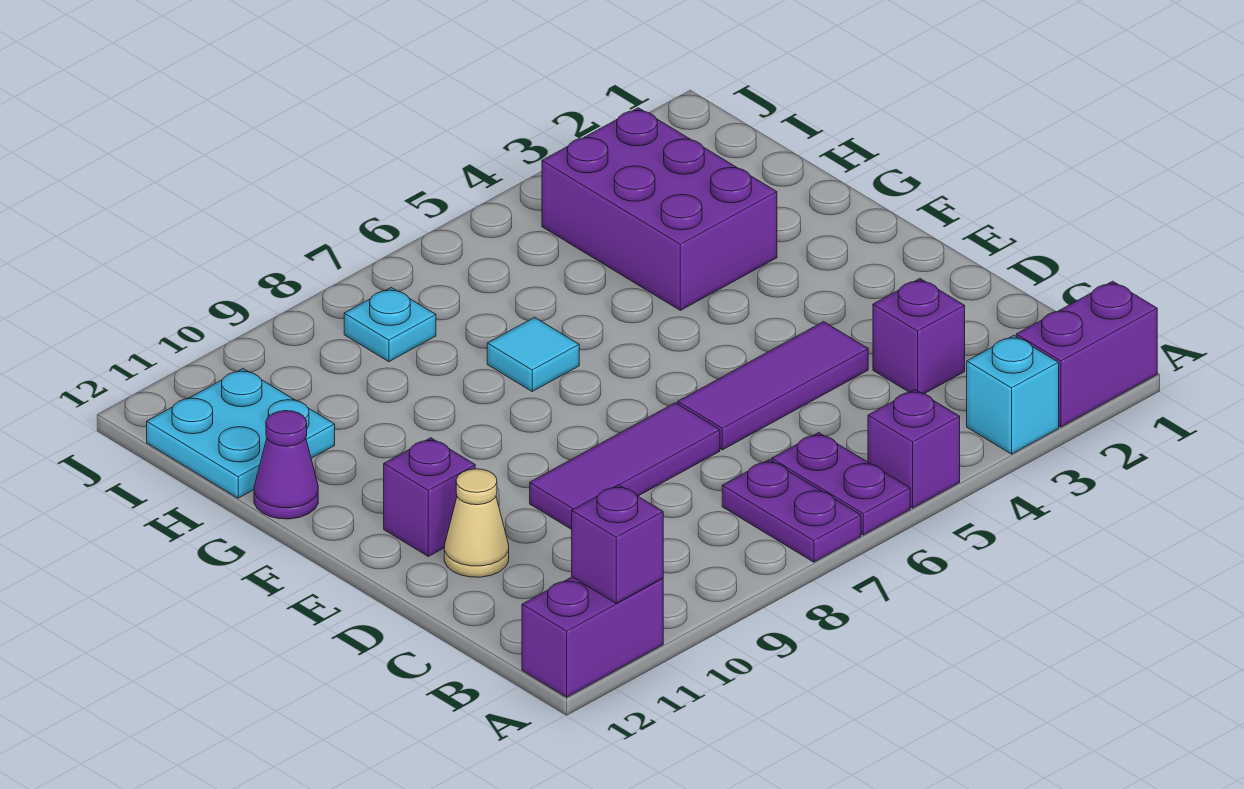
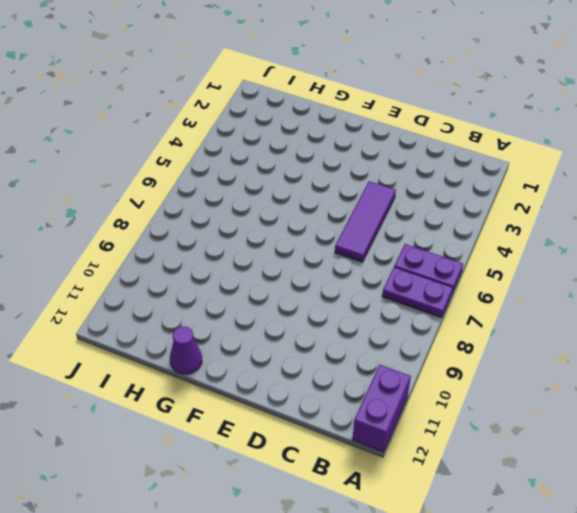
none -> purple brick A1:A2 level 1
none -> cyan brick A3 level 1
none -> purple brick A5 level 1

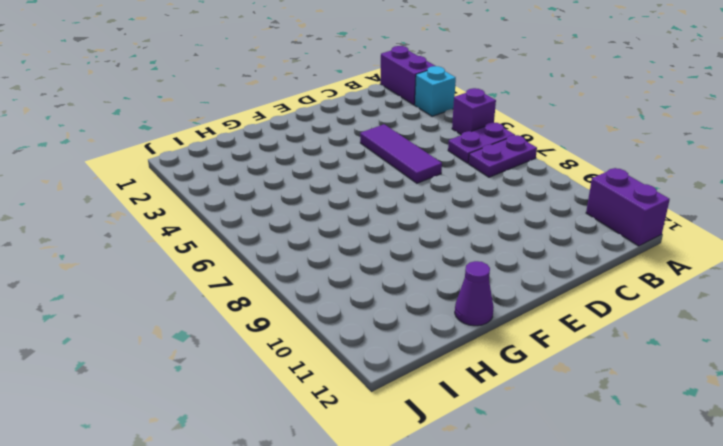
none -> purple brick C3 level 1
none -> purple tile D7:D9 level 1
none -> tan cone D11 level 1

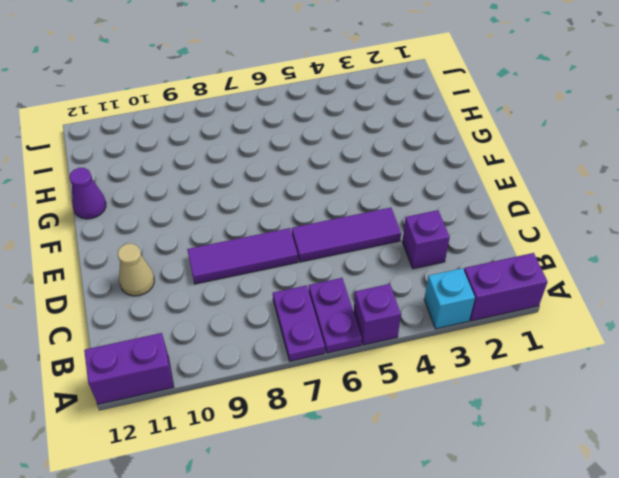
none -> purple brick E11 level 1
none -> purple brick G3:I4 level 1
none -> cyan tile G7 level 1

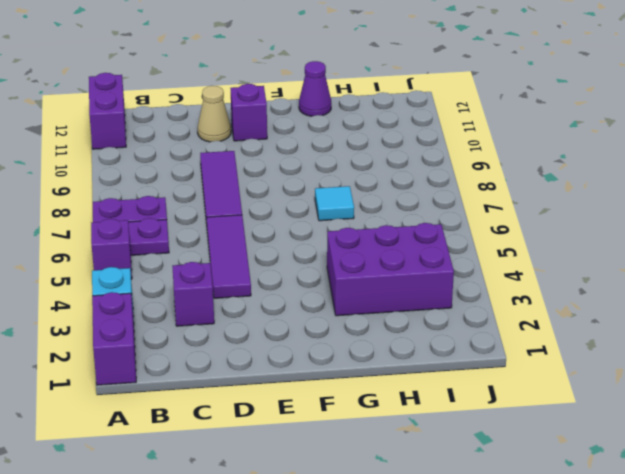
none -> cyan plate H11:I12 level 1
none -> cyan plate I8 level 1
none -> purple brick A11 level 2

